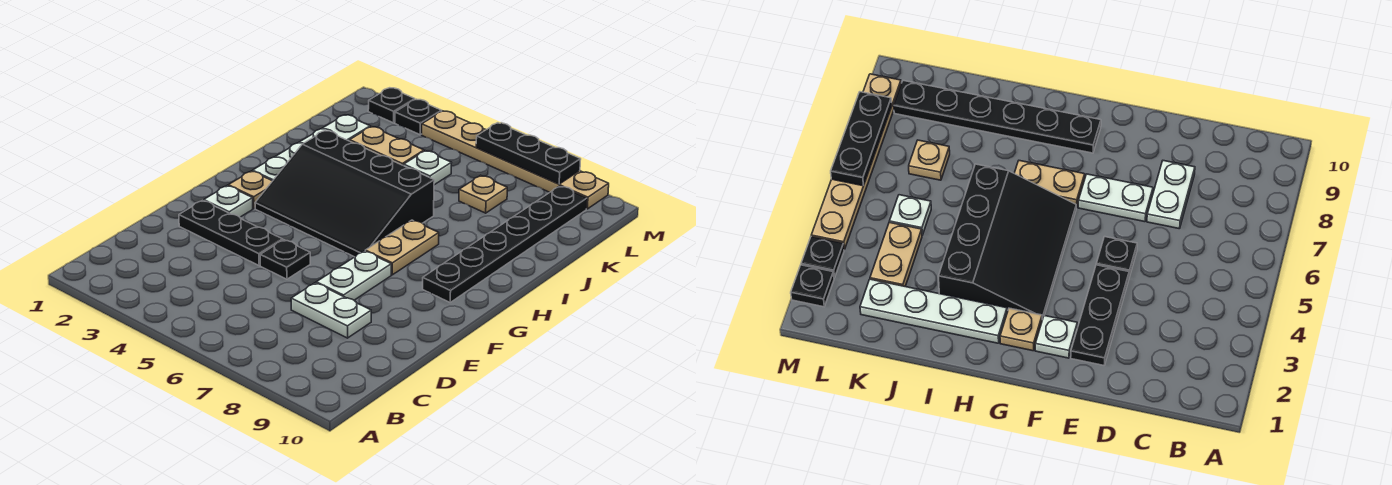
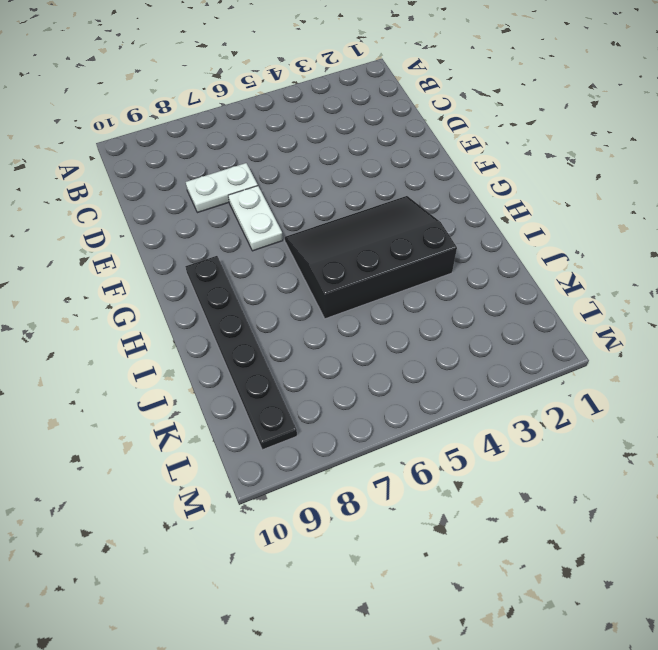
none -> black plate E2:E4 level 1
none -> black plate E5 level 1
none -> white plate F2 level 1

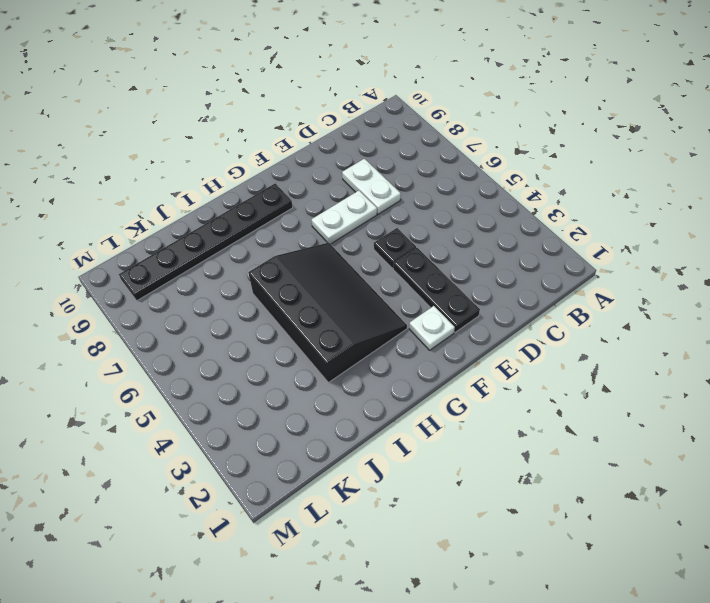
none -> tan plate G2 level 1
none -> tan plate G7:H7 level 1
none -> white plate H2:K2 level 1

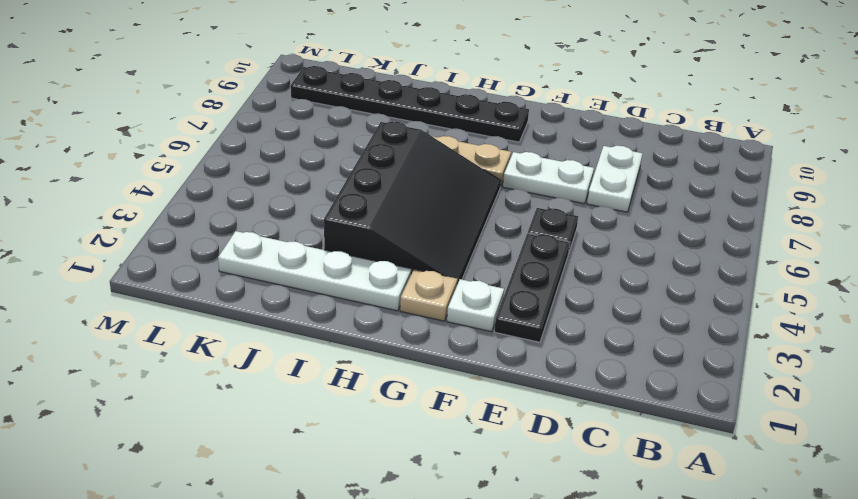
none -> tan plate K3:K4 level 1
none -> white plate K5 level 1
none -> tan plate K7 level 1

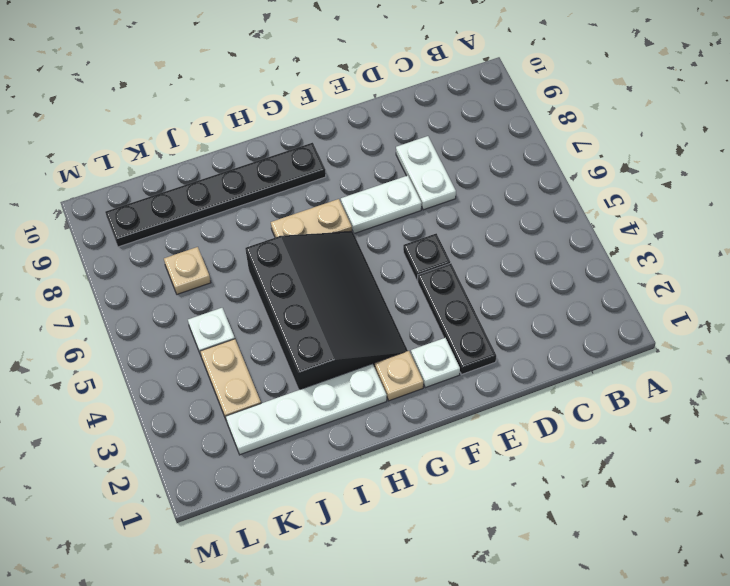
none -> black plate M2 level 1
none -> black plate M3 level 1
none -> tan plate M4:M9 level 1

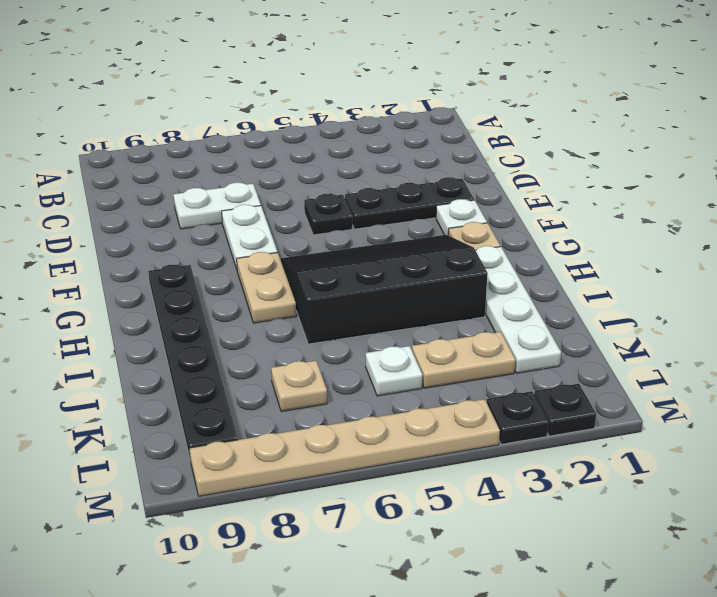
none -> black plate M6:M8 level 2

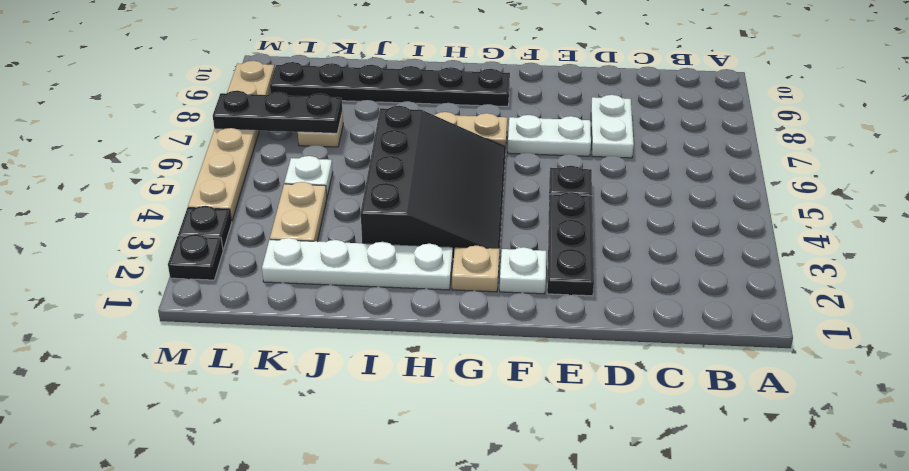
black plate K7:M7 level 2 -> black plate M6:M8 level 2

